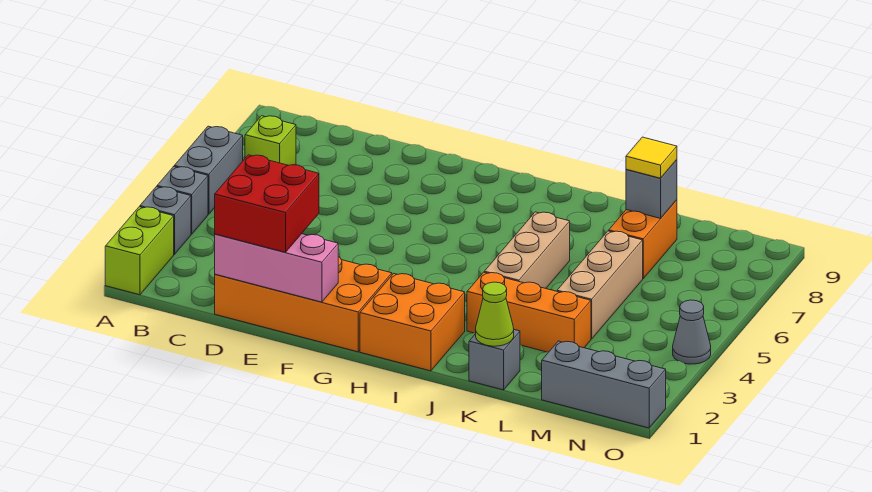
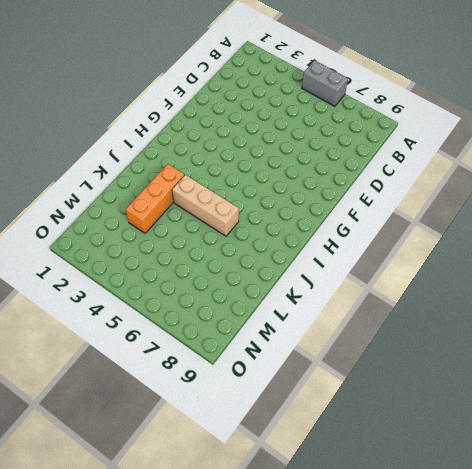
none -> lime brick A1:A2 level 1
none -> grey brick A3 level 1
none -> grey brick A4 level 1

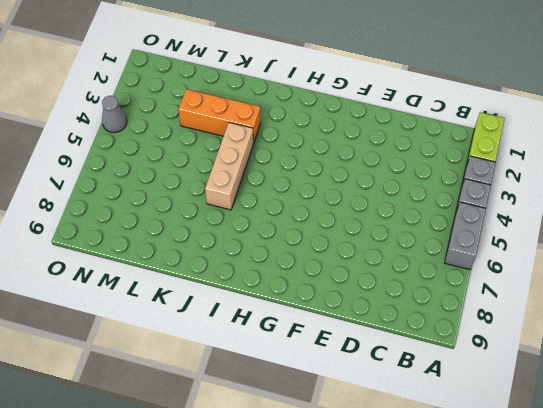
none -> lime brick B7 level 1
none -> orange brick D1:G2 level 1
none -> orange brick H1:I2 level 1

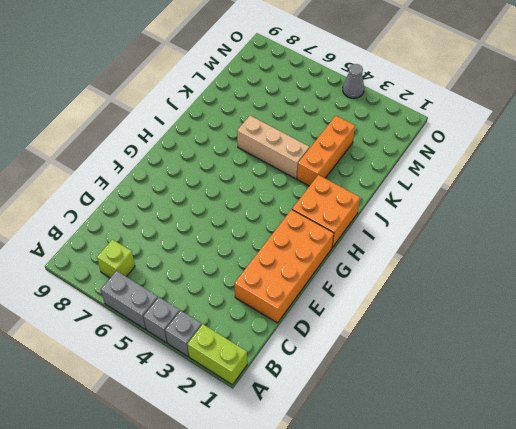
none -> grey brick K1 level 1
none -> tan brick L4:L6 level 1
none -> orange brick L7:L8 level 1

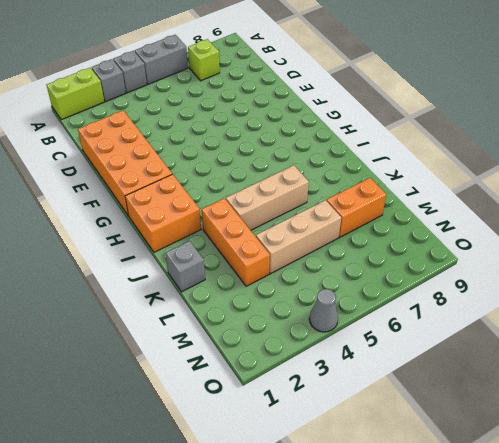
none -> grey brick M1:O1 level 1
none -> pink brick D1:F1 level 2
none -> lime cone K1 level 2

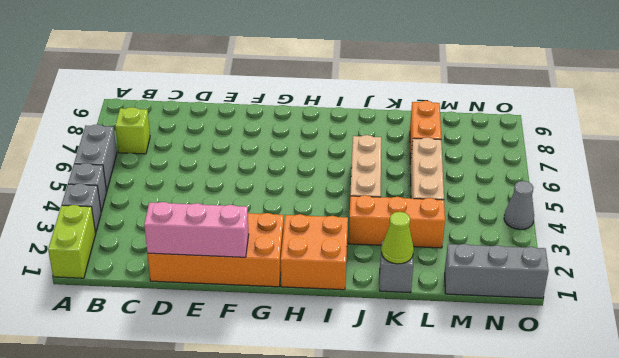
none -> grey brick L8 level 2
none -> red brick D1:E2 level 3
none -> yellow tile L8 level 3

